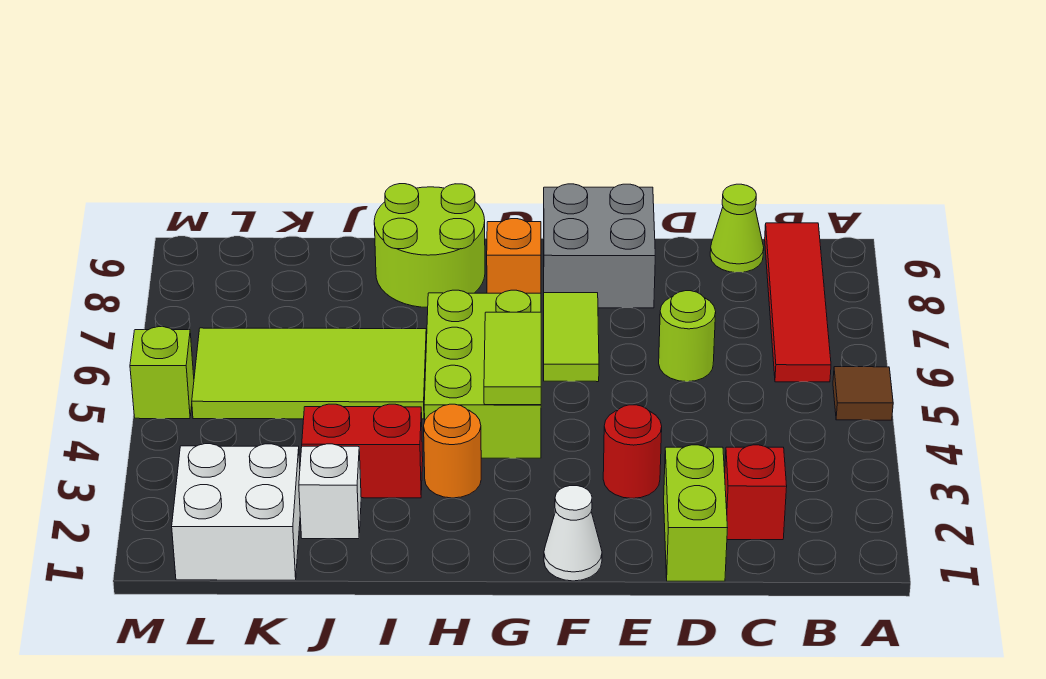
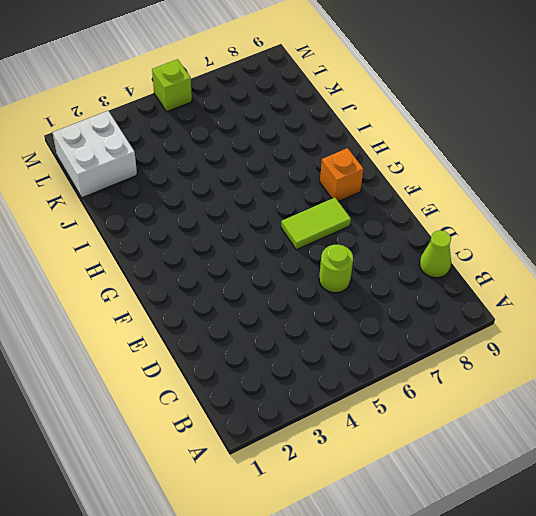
none -> brown tile A5 level 1
none -> red tile B6:B9 level 1
none -> red brick C2 level 1

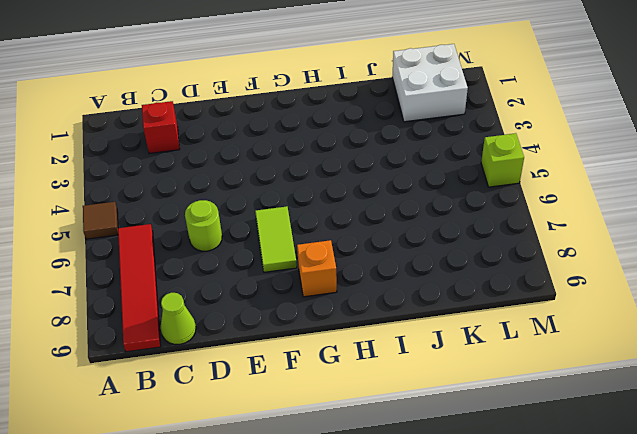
none -> lime brick D1:D2 level 1
none -> red round brick E3 level 1
none -> grey brick E8:F9 level 1

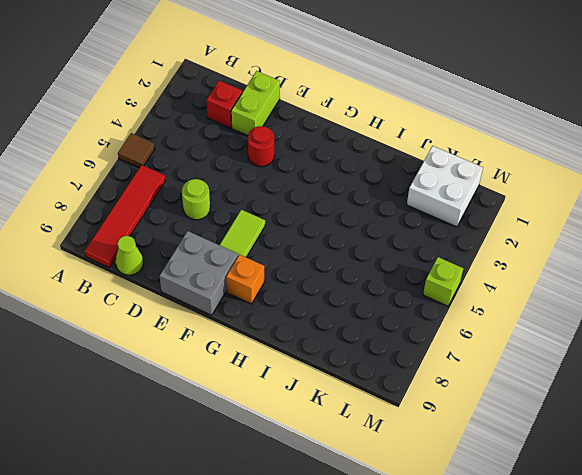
none -> white cone F1 level 1
none -> lime brick G4:H6 level 1
none -> orange round brick H3 level 1

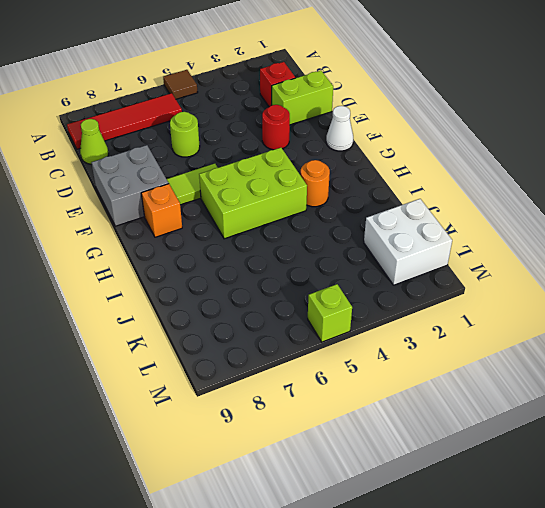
none -> lime round brick H8:I9 level 1
none -> red brick I3:J3 level 1
none -> lime tile I5:L6 level 1

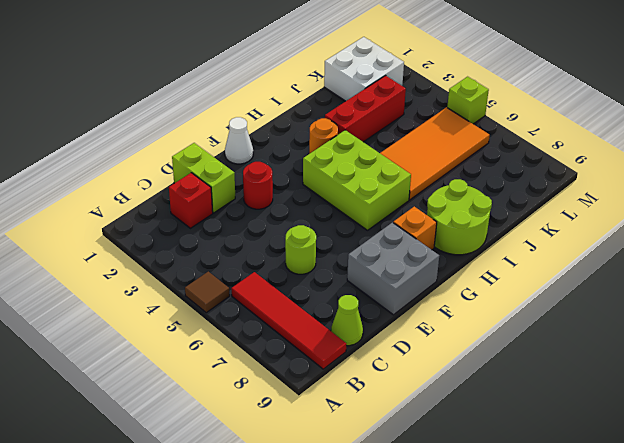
red brick I3:K3 level 1 -> red brick I3:J3 level 1
orange tile I5:L6 level 1 -> lime tile I5:L6 level 1
none -> lime tile F6:F7 level 1
none -> white brick J2 level 1
none -> lime tile G4:G5 level 2

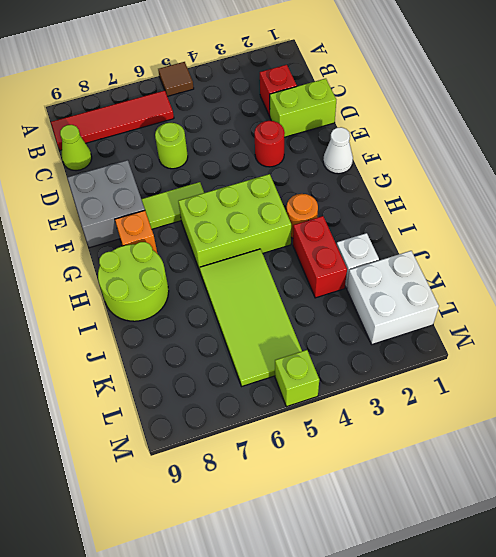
none -> lime tile G4:G5 level 2

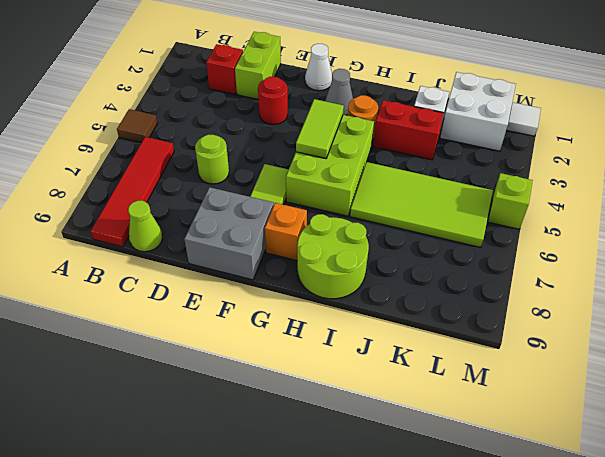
grey cone G2 level 1 -> none
white tile M1 level 1 -> none

